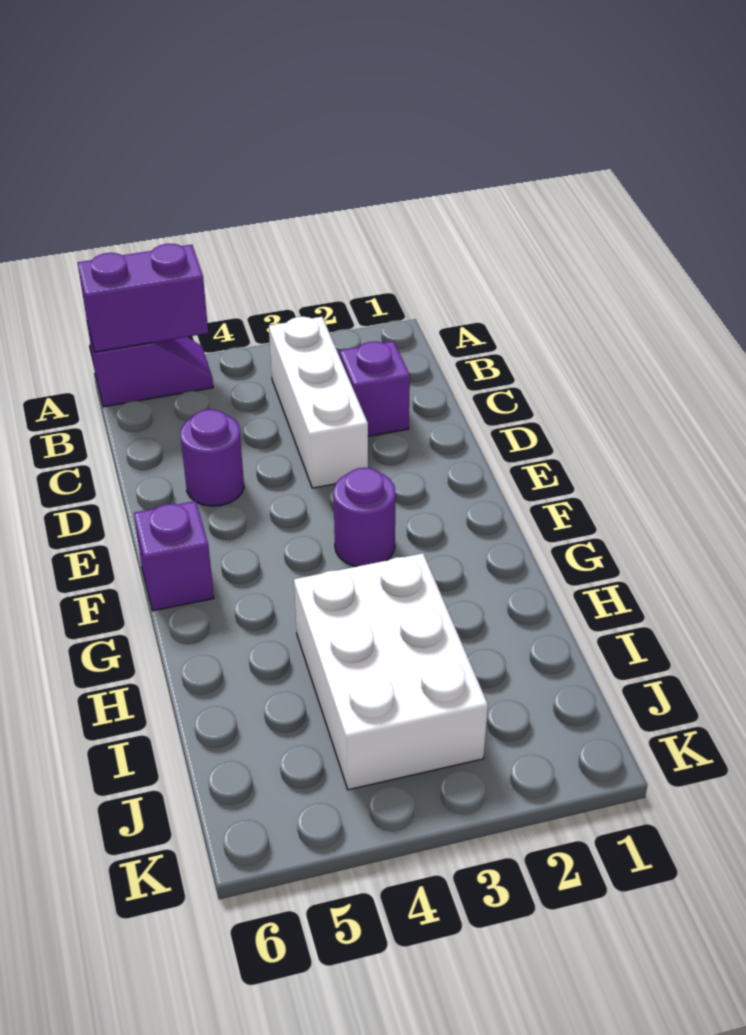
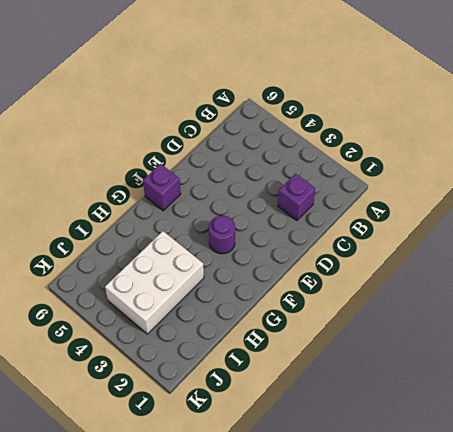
none -> purple slope A5:A6 level 1 top 6
none -> white brick B3:D3 level 1

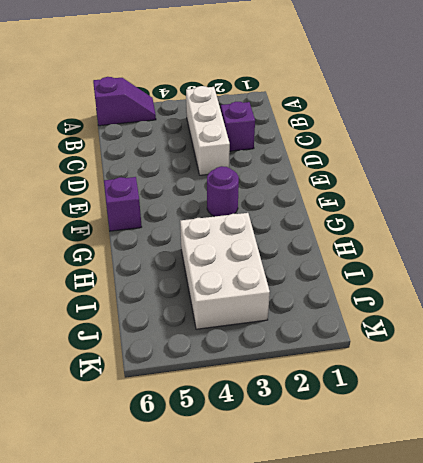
none -> purple round brick D5 level 1
none -> purple brick A5:A6 level 2

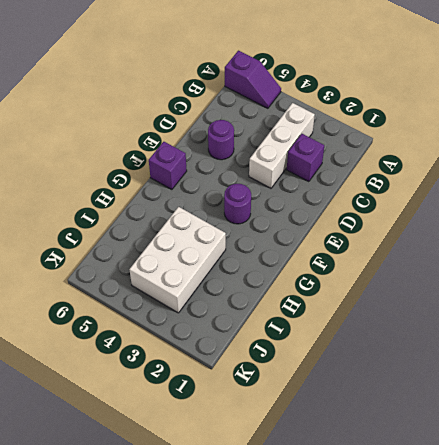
none -> purple brick A5:A6 level 2

